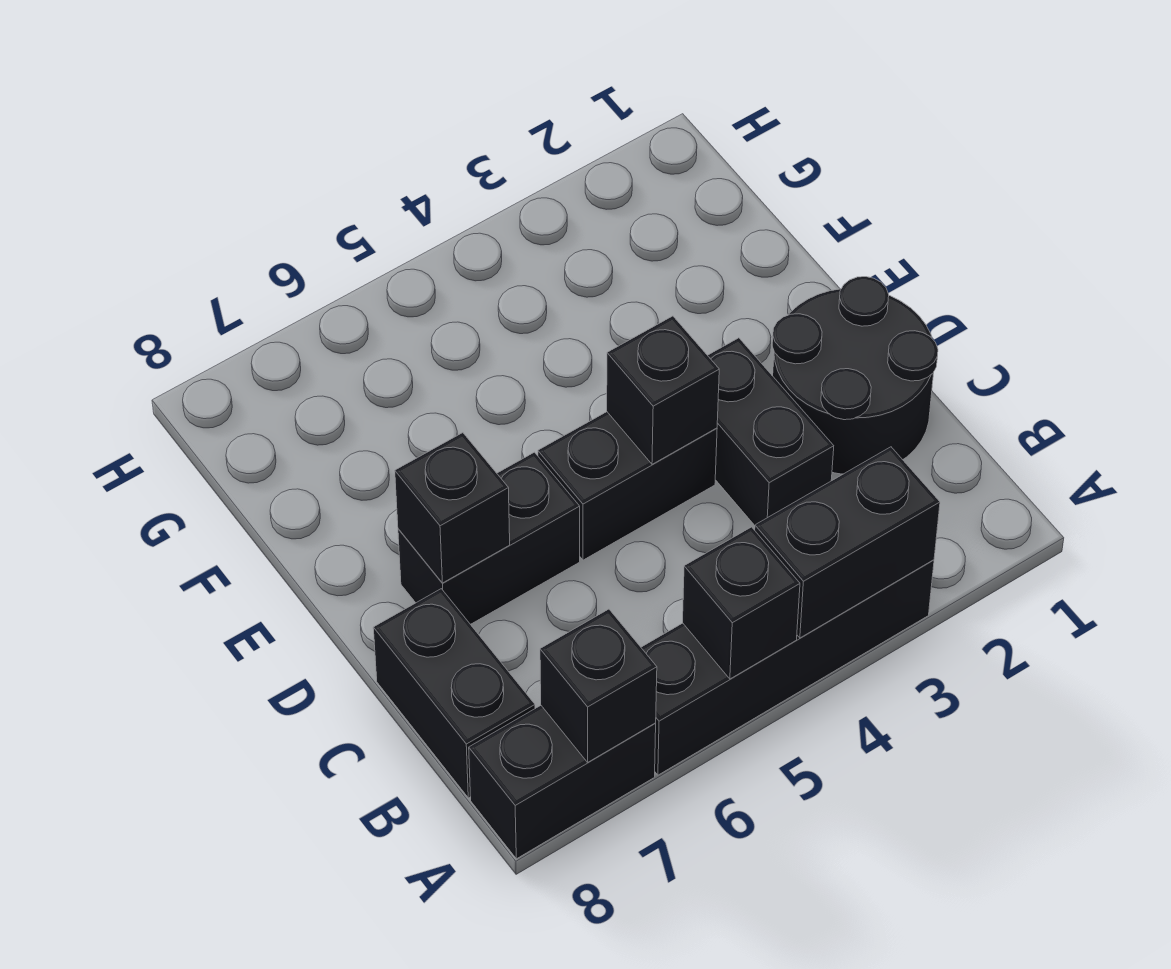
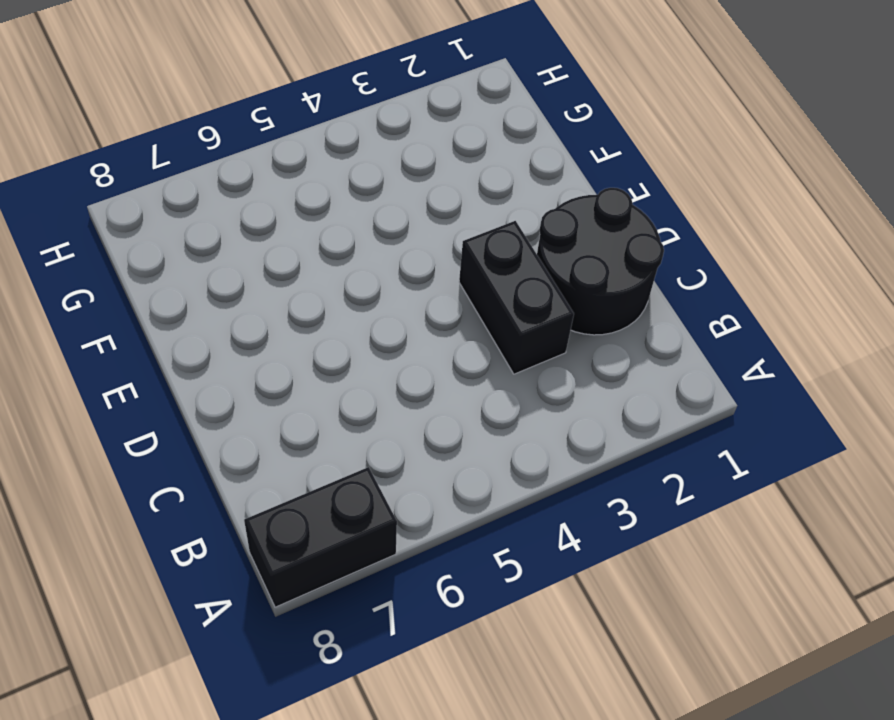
none -> black brick A3:A6 level 1
none -> black brick B8:C8 level 1
none -> black brick D4:D5 level 1

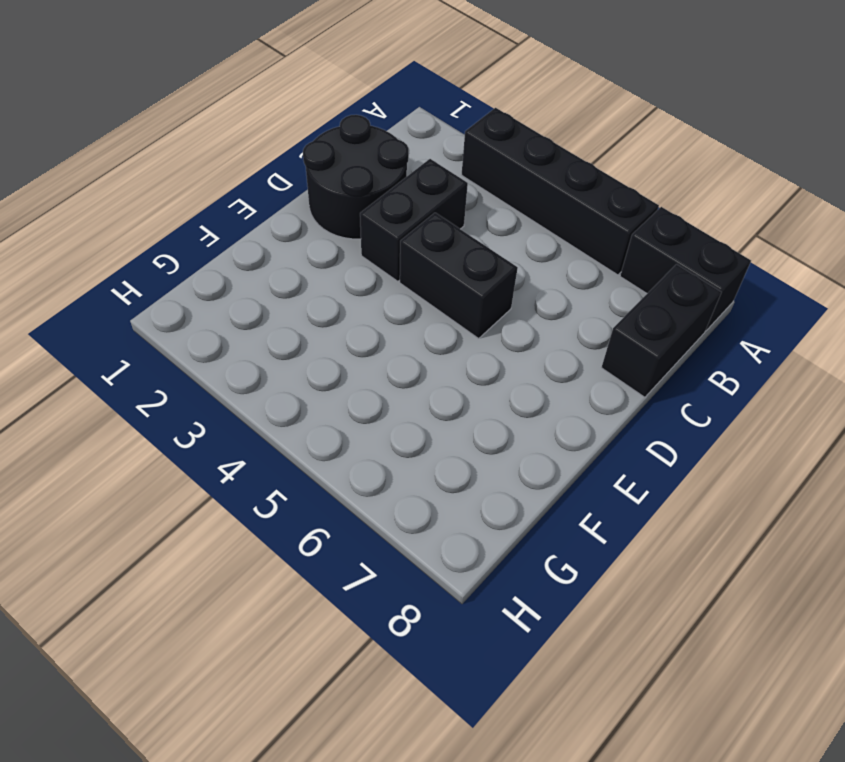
none -> black brick D6:D7 level 1
none -> black brick A3:A4 level 2
none -> black brick A5 level 2

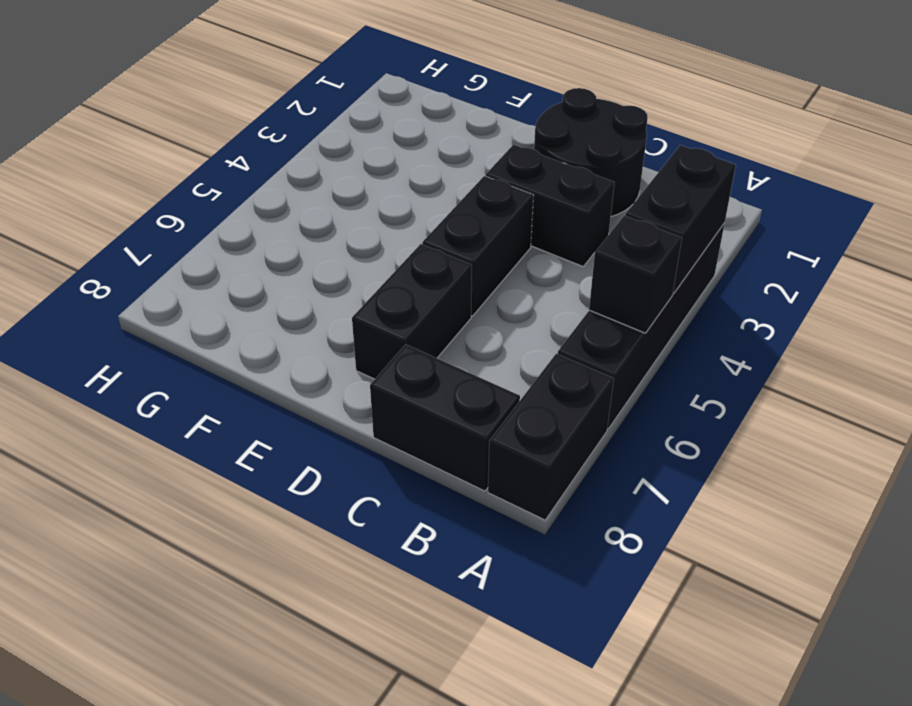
none -> black brick A7 level 2
none -> black brick D4 level 2
none -> black brick D7 level 2

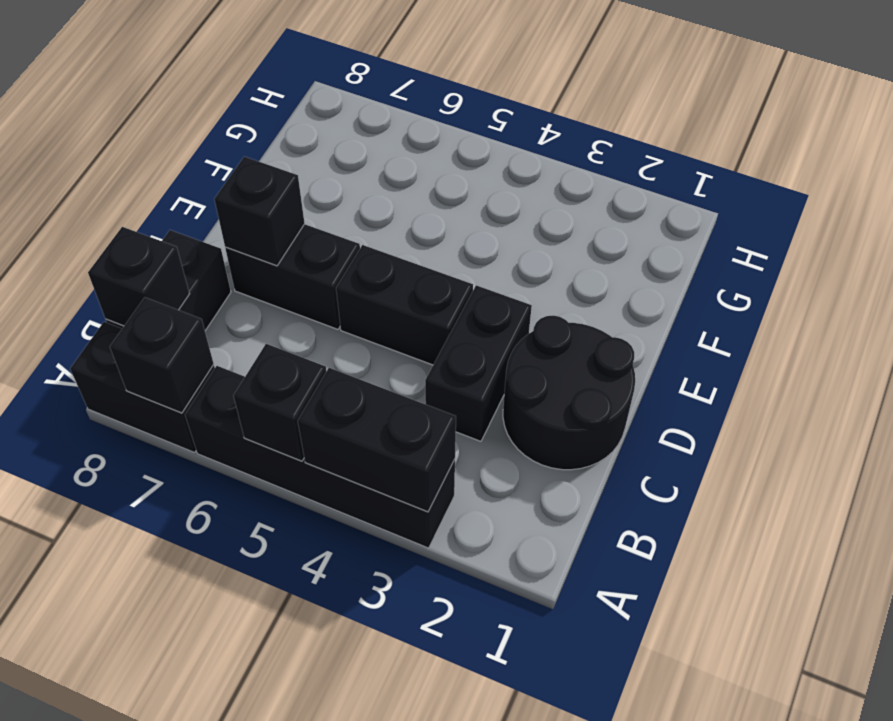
black brick B8 level 2 -> black brick D4 level 2

